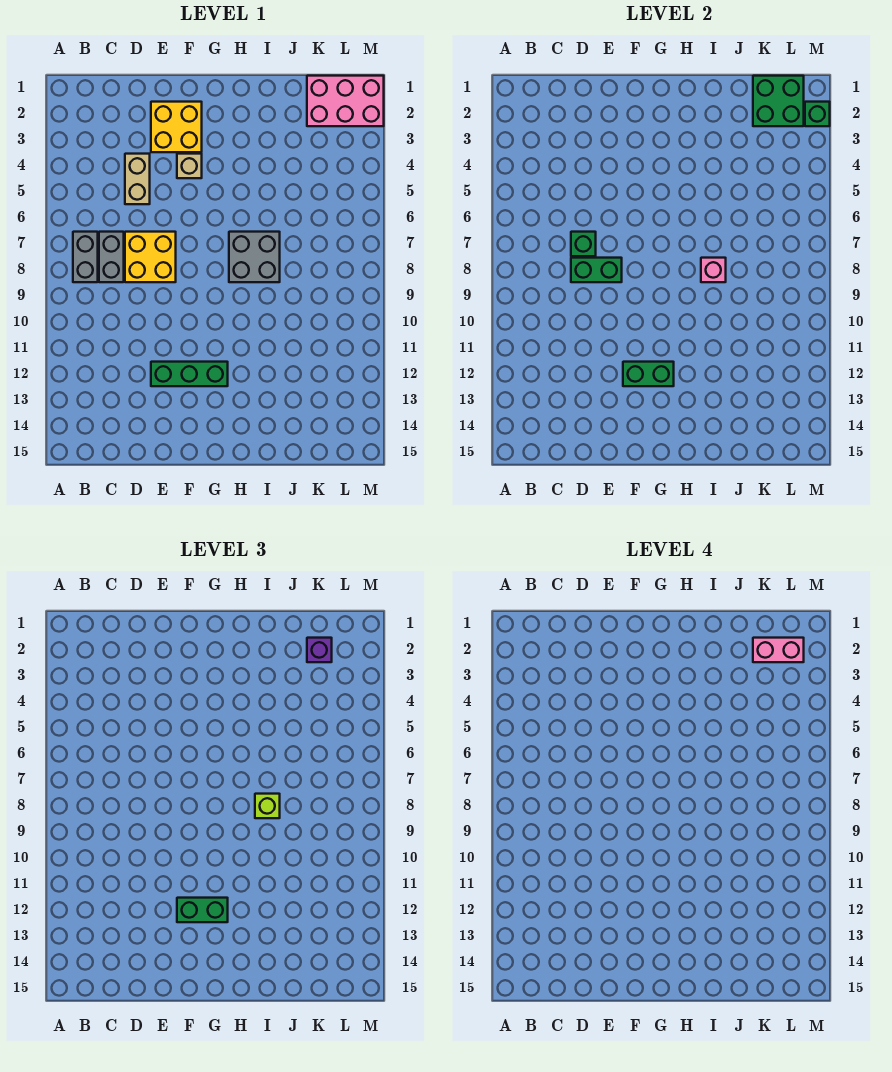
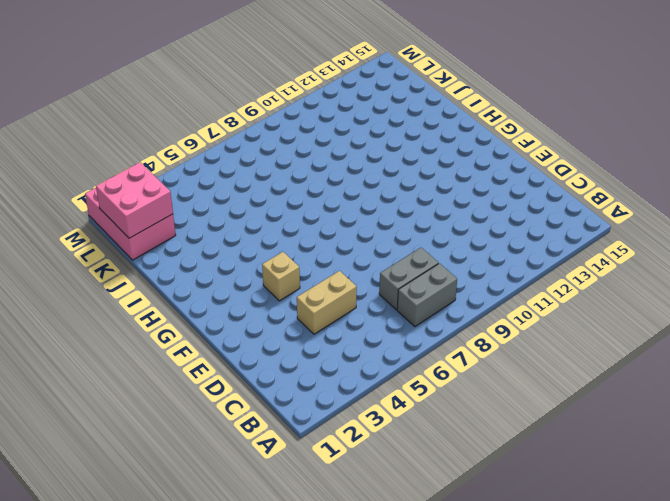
pink brick K1:L2 level 2 -> green brick K1:L2 level 2
none -> yellow brick D7:E8 level 1
none -> yellow brick E2:F3 level 1
none -> green brick E12:G12 level 1

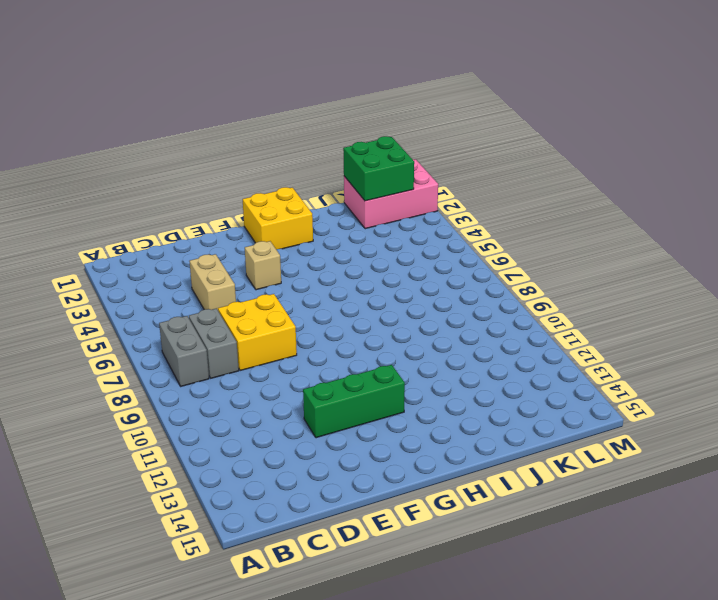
yellow brick G1:H2 level 1 -> yellow brick E2:F3 level 1
none -> grey brick H7:I8 level 1
none -> green brick D7 level 2
none -> green brick D8:E8 level 2

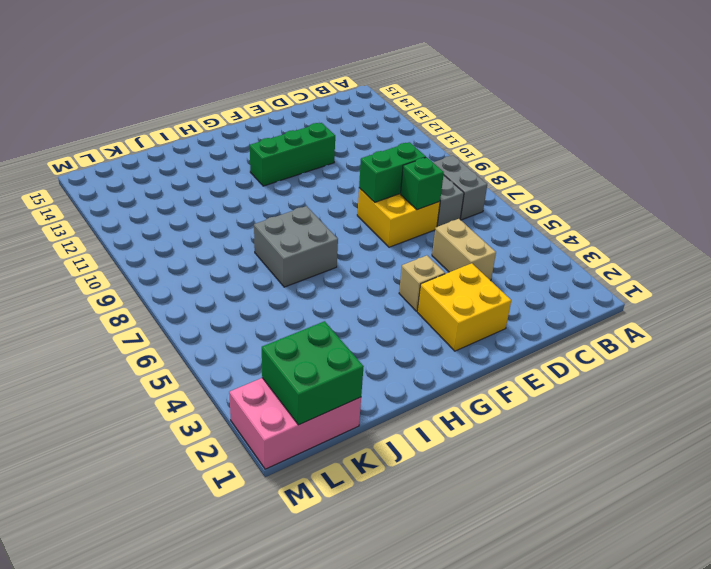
none -> green brick F12:G12 level 2
none -> pink brick I8 level 2
none -> green brick M2 level 2

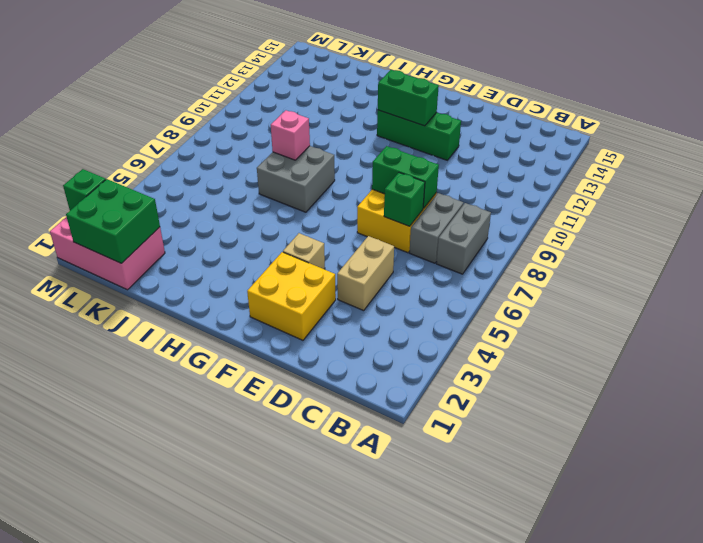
none -> green brick F12:G12 level 3
none -> lime brick I8 level 3
none -> purple brick K2 level 3

